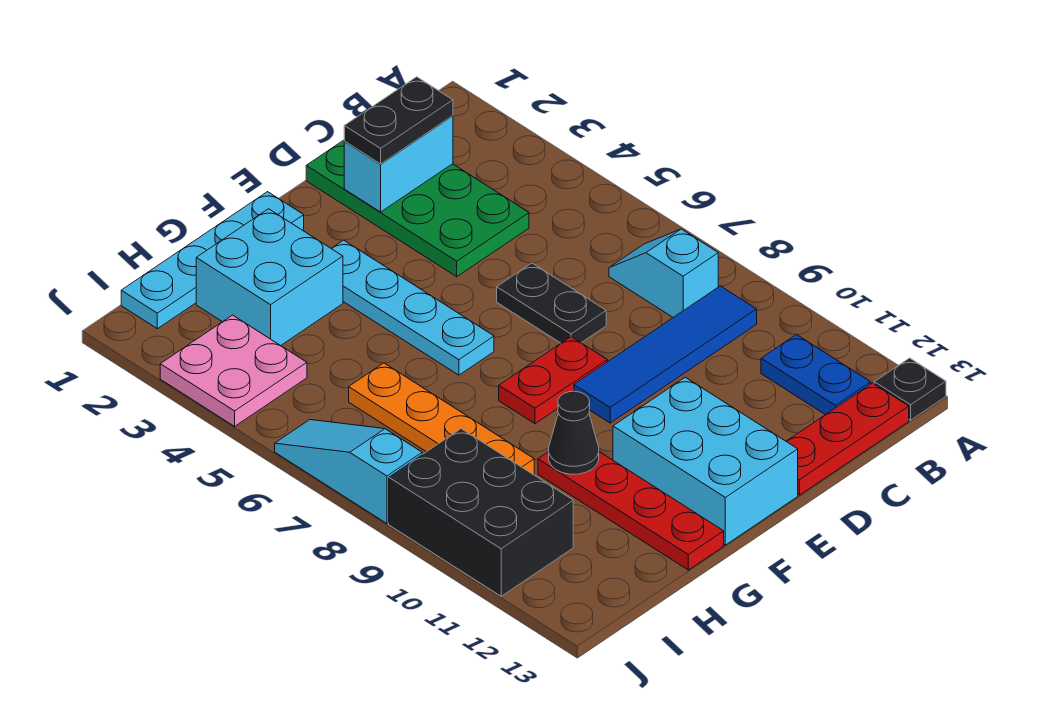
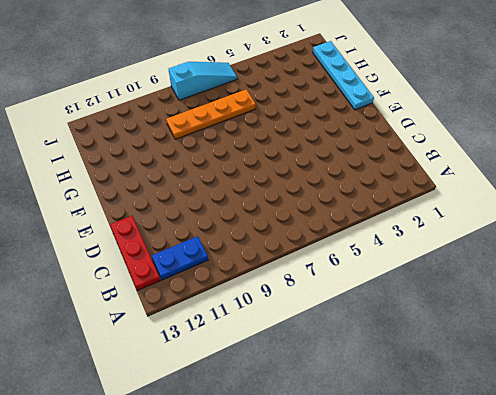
none -> black plate A13 level 1
none -> cyan slope B7:B8 level 1 top 8
none -> blue tile B9:E9 level 1

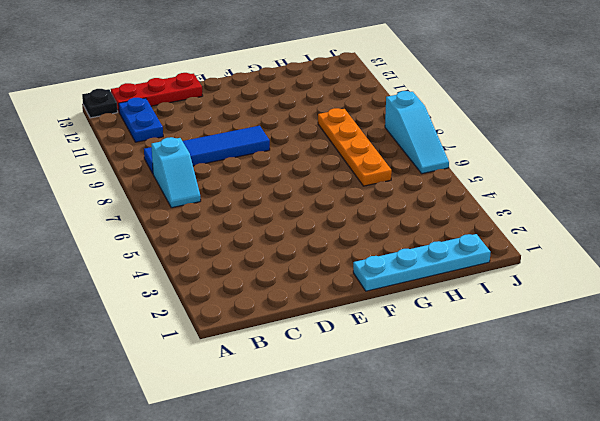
none -> green plate C1:D4 level 1
none -> black plate D6:D7 level 1
none -> red plate E8:F8 level 1

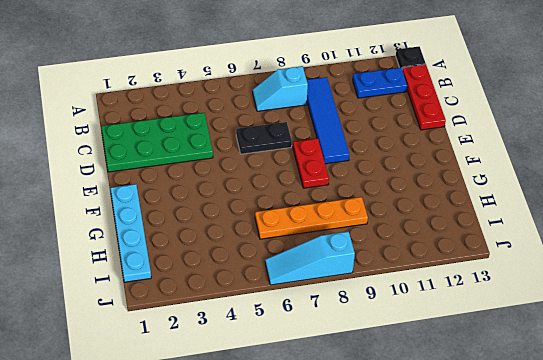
none -> cyan brick E11:F13 level 1
none -> cyan plate F3:F6 level 1
none -> cyan brick G2:H3 level 1

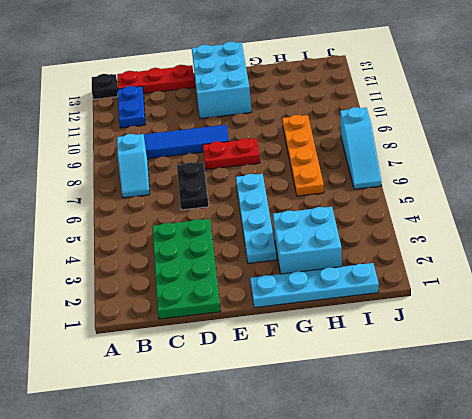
none -> red plate G10:G13 level 1
none -> pink plate I3:J4 level 1
none -> black brick I9:J11 level 1

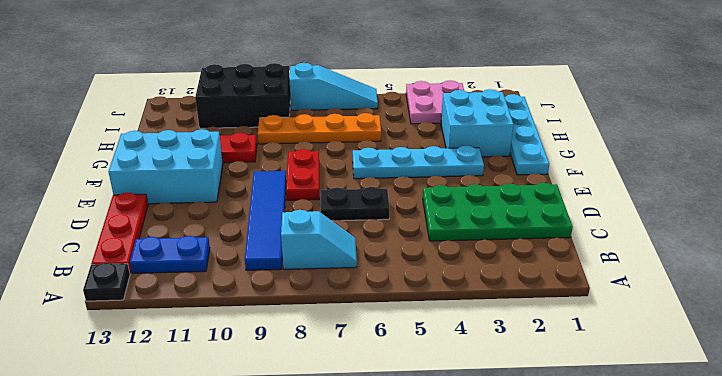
none -> cyan brick C2:D2 level 2
none -> black cone G10 level 2
none -> black plate C2:D2 level 3

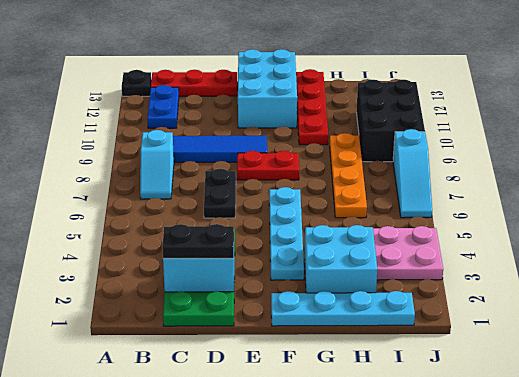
none -> black cone G10 level 2

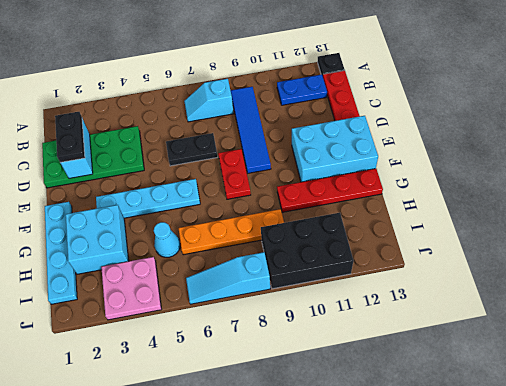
cyan cone H5 level 1 -> none
none -> black cone G10 level 2

